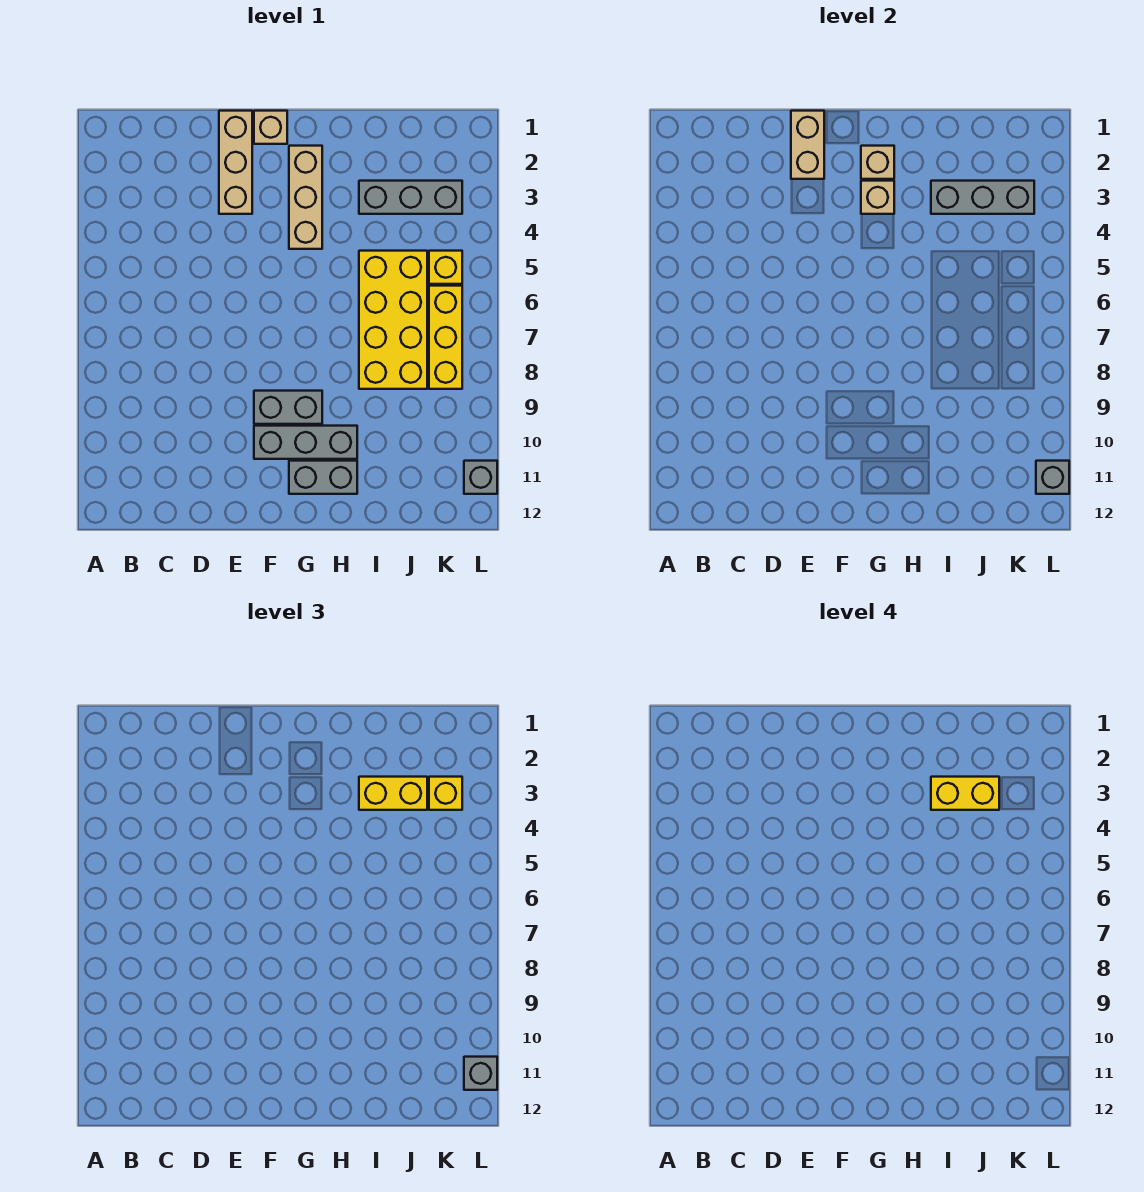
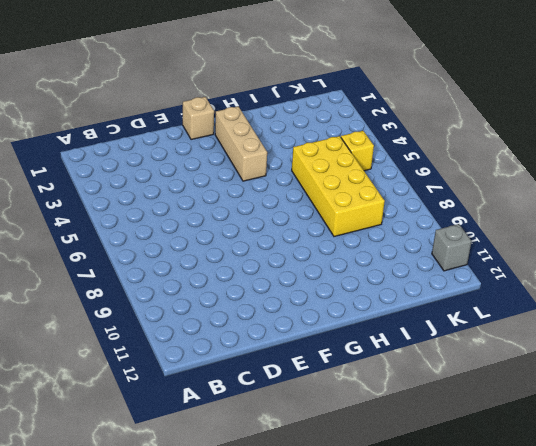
none -> tan brick E1:E3 level 1
none -> grey brick F9:G9 level 1
none -> grey brick F10:H10 level 1

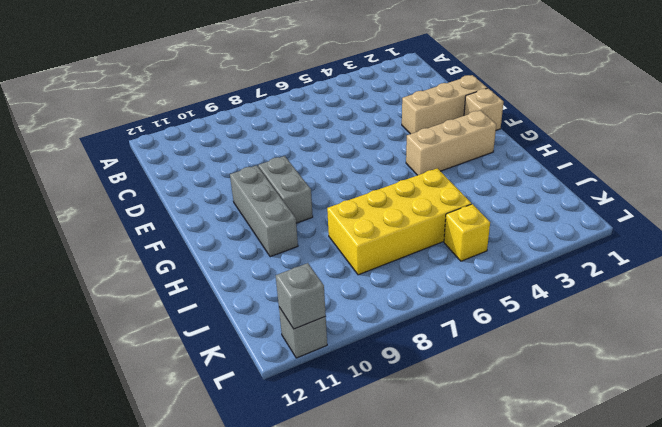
none -> grey brick G11:H11 level 1
none -> grey brick I3:K3 level 1
none -> yellow brick K6:K8 level 1

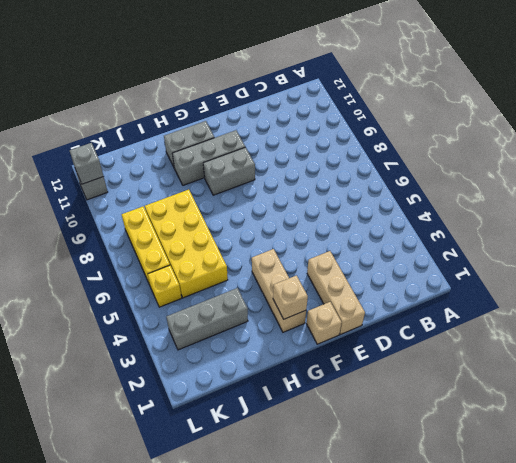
none -> tan brick E1:E2 level 2
none -> tan brick G3 level 2
none -> grey brick I3:K3 level 2

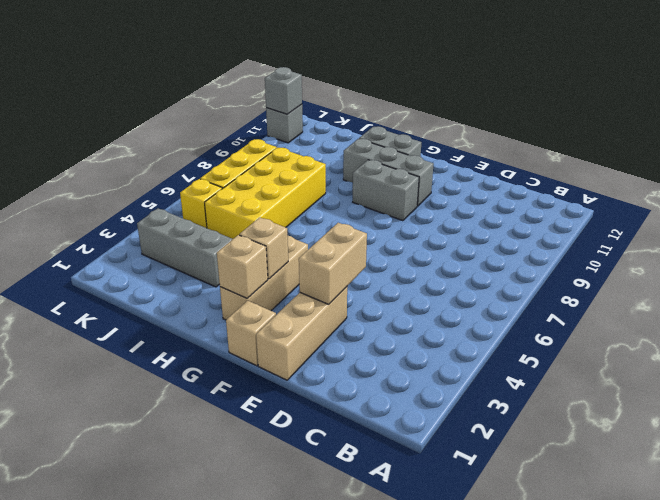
tan brick E3:E4 level 2 -> tan brick E1:E2 level 2
none -> grey brick I3:K3 level 2
none -> yellow brick I3:J3 level 3
none -> yellow brick K3 level 3

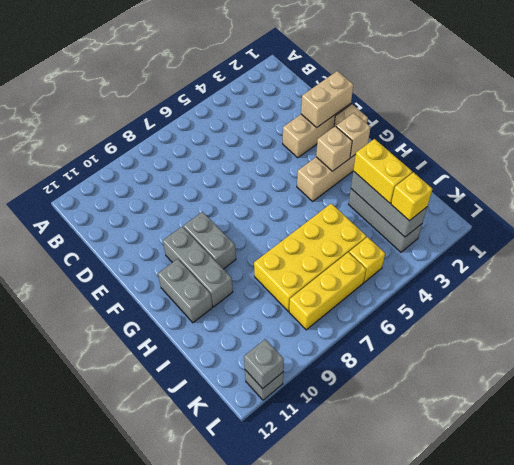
none -> grey brick L11 level 3
none -> yellow brick I3:J3 level 4

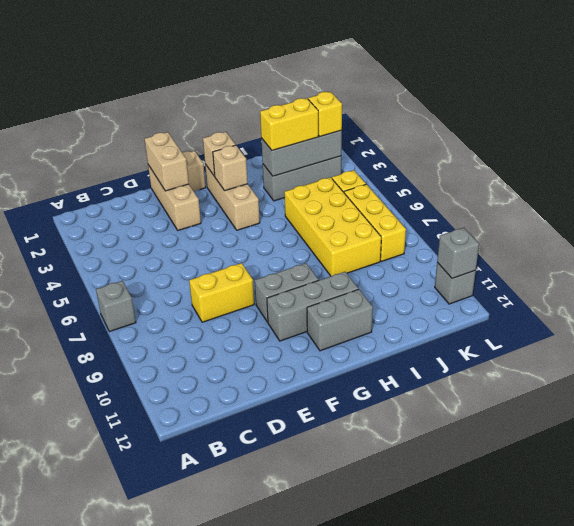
grey brick A7 level 1 -> grey brick L11 level 3
yellow brick D8:E8 level 1 -> yellow brick I3:J3 level 4

